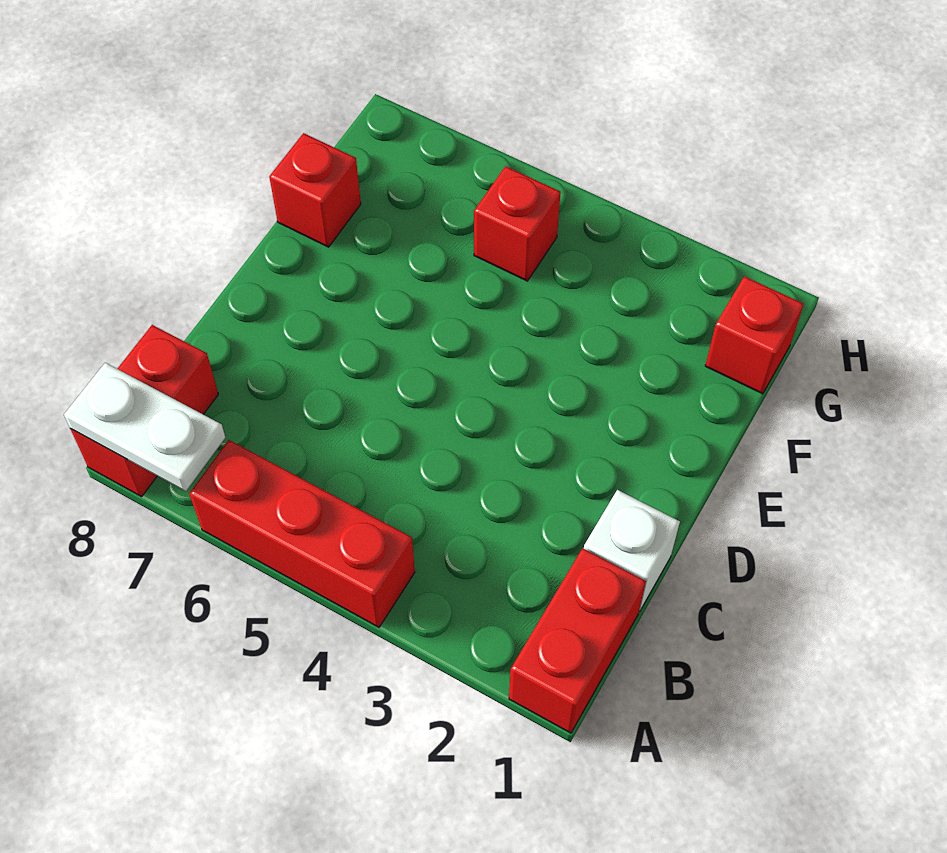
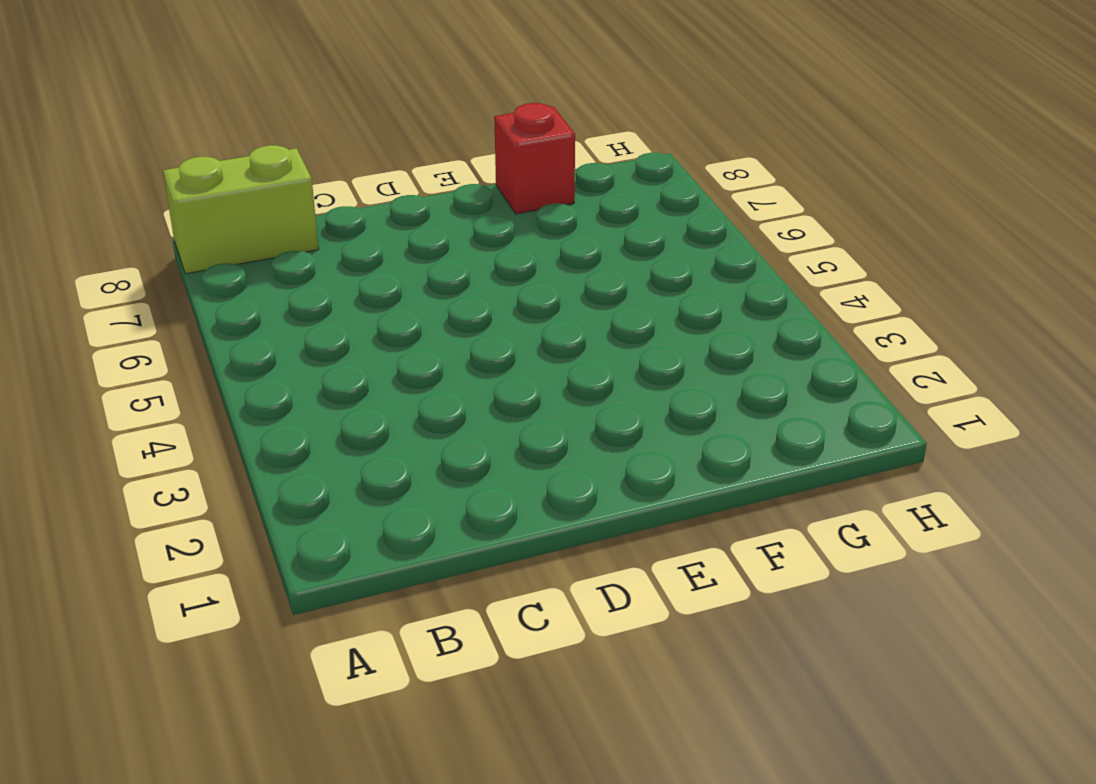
lime brick A8:B8 level 1 -> red brick A8:B8 level 1
none -> red brick A1:B1 level 1
none -> red brick A4:A6 level 1

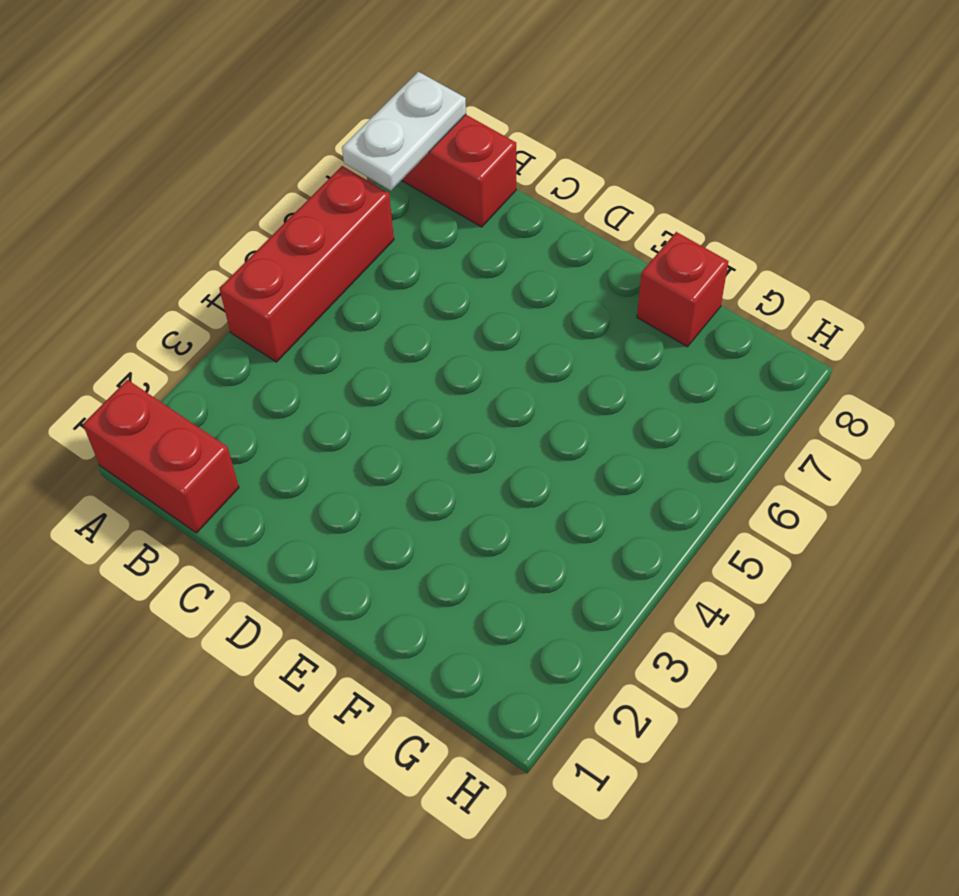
none -> white brick C1 level 1
none -> red brick G1 level 1

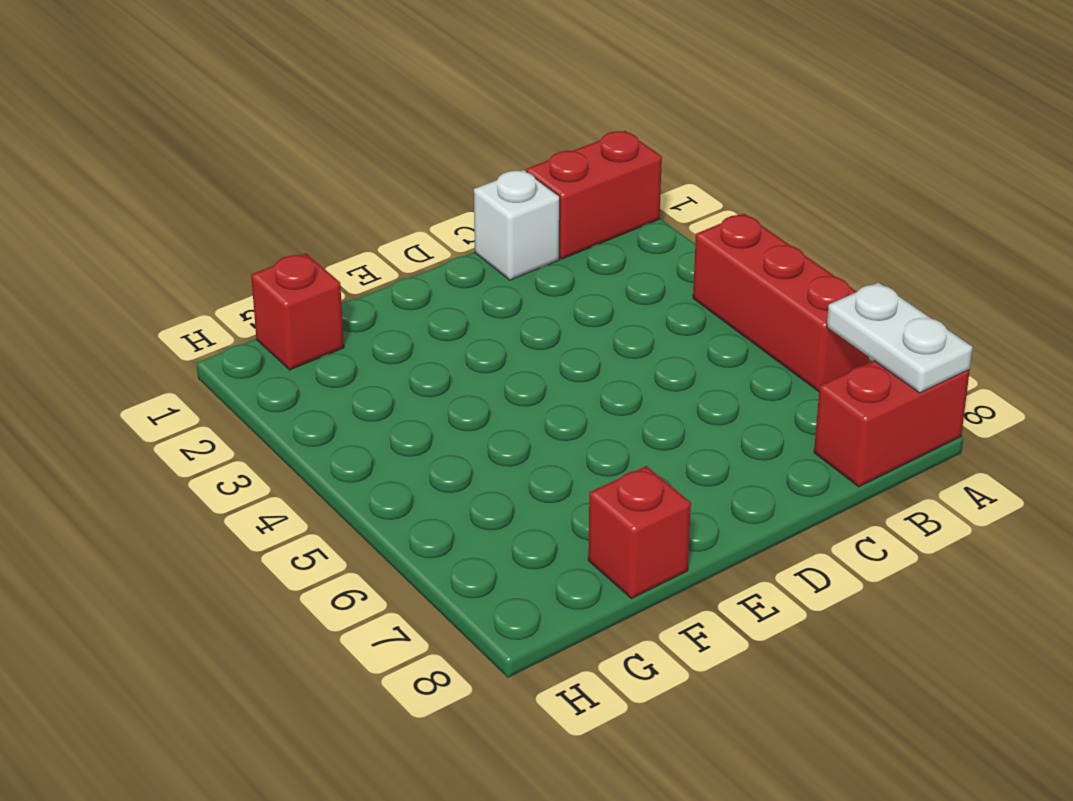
none -> red brick G5 level 1

